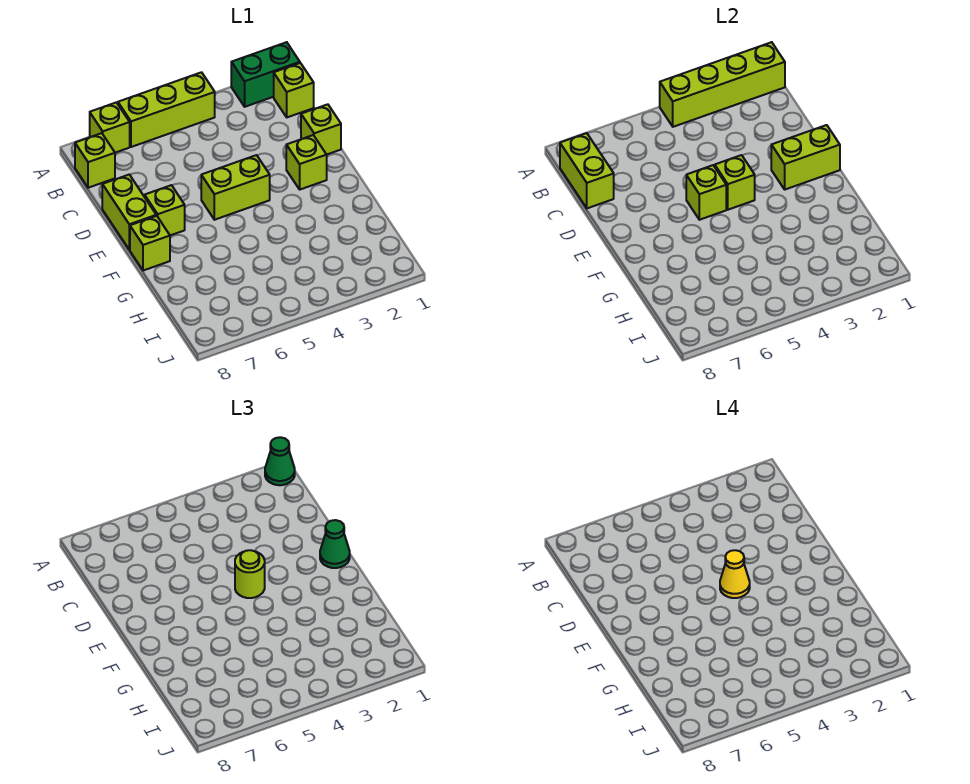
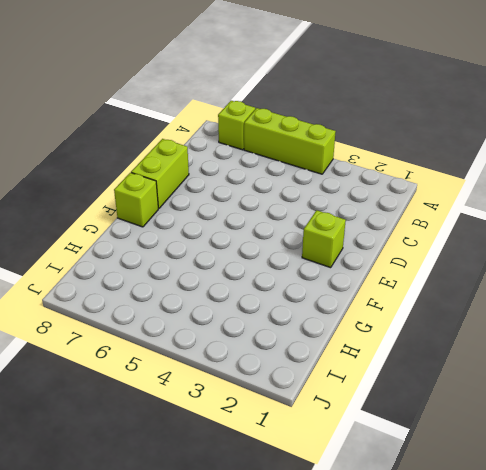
none -> green brick A1:A2 level 1
none -> lime brick B1 level 1
none -> lime brick B8 level 1

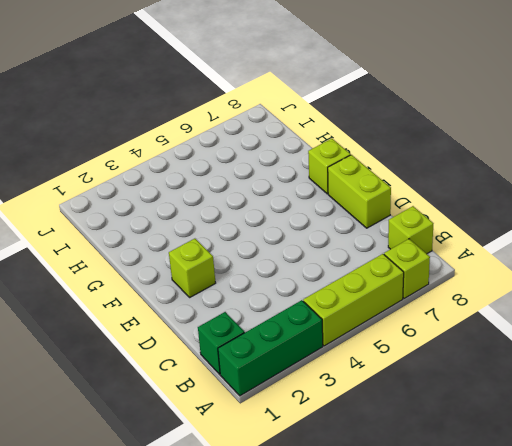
green brick A1:A3 level 1 -> green brick A1:A2 level 1
green brick B1 level 1 -> lime brick B1 level 1
none -> lime brick D1 level 1
none -> lime brick E4:E5 level 1
none -> lime brick E7 level 1

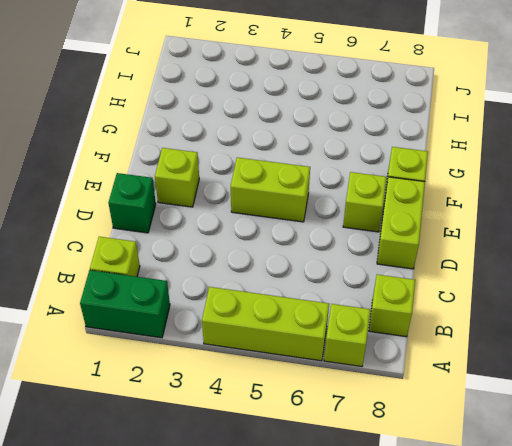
green brick D1 level 1 -> lime brick D1 level 1
none -> lime brick A1:A4 level 2
none -> lime brick B8:C8 level 2
none -> lime brick E1:E2 level 2

